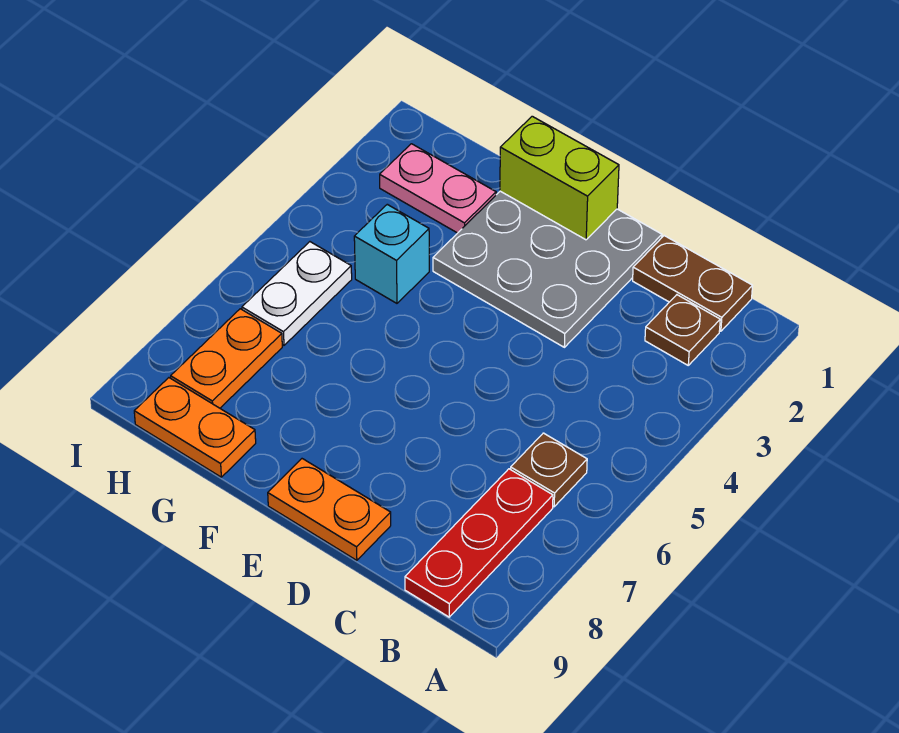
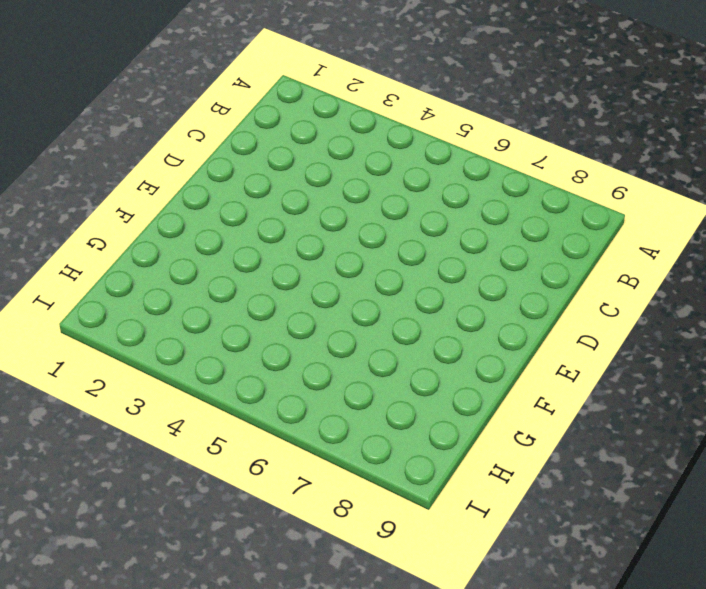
none -> brown plate B1:C1 level 1
none -> brown plate B2 level 1
none -> brown plate B6 level 1

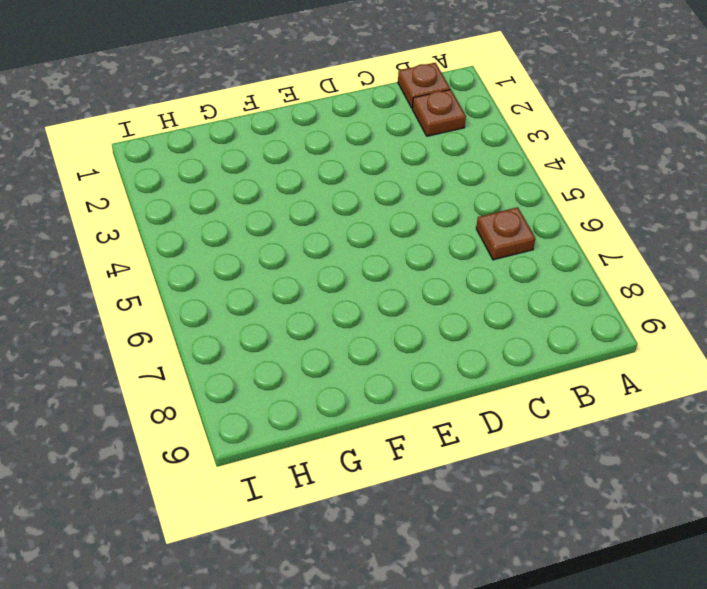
brown plate B1 level 1 -> brown plate B1:C1 level 1
none -> red plate B7:B9 level 1
none -> grey plate D1:F3 level 1
none -> orange plate D9:E9 level 1

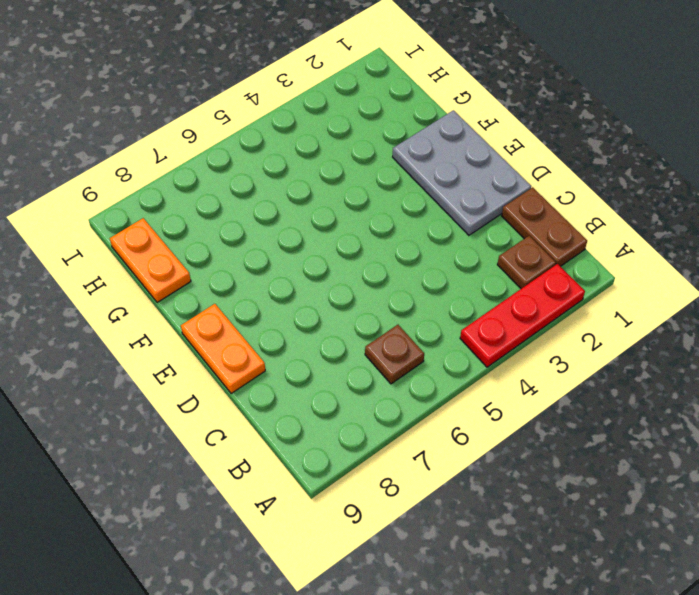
red plate A2:A4 level 1 -> red plate B7:B9 level 1
grey plate D1:F2 level 1 -> grey plate D1:F3 level 1
none -> pink plate G2:H2 level 1
none -> cyan brick G4 level 1
none -> white plate H5:H6 level 1

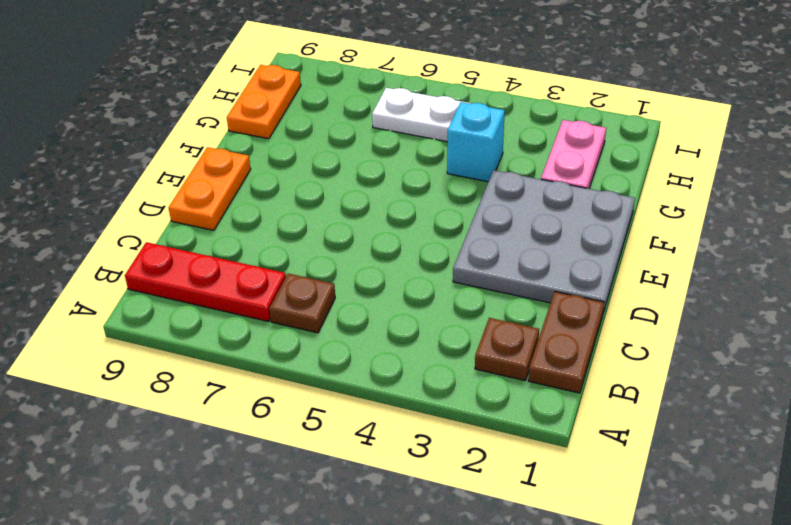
none -> orange plate H7:H8 level 1
none -> lime brick E1:F1 level 2

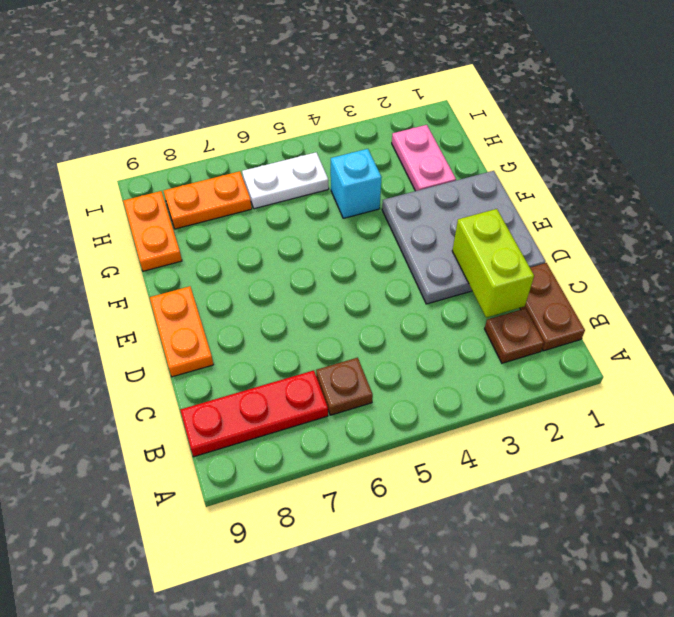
lime brick C2:D2 level 2 -> lime brick E1:F1 level 2

